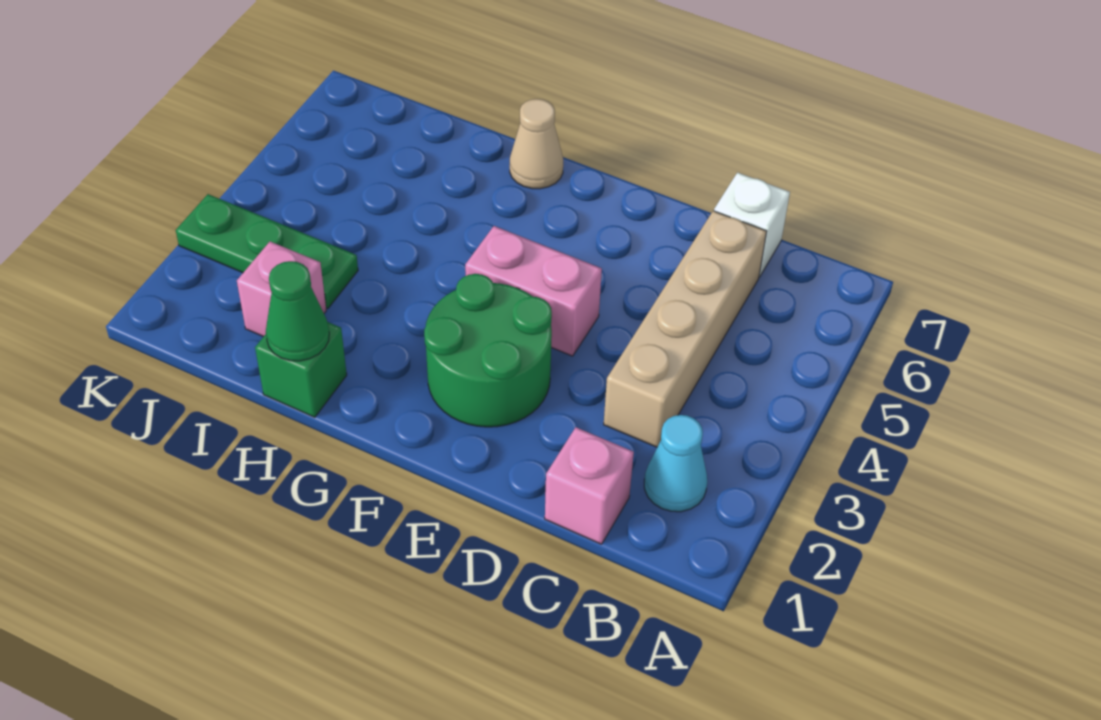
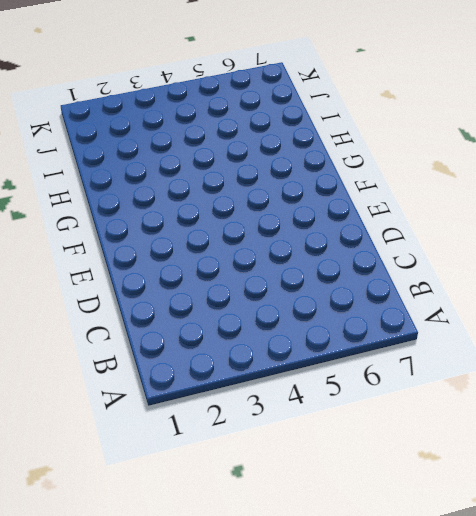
none -> cyan cone B2 level 1
none -> pink brick C1 level 1

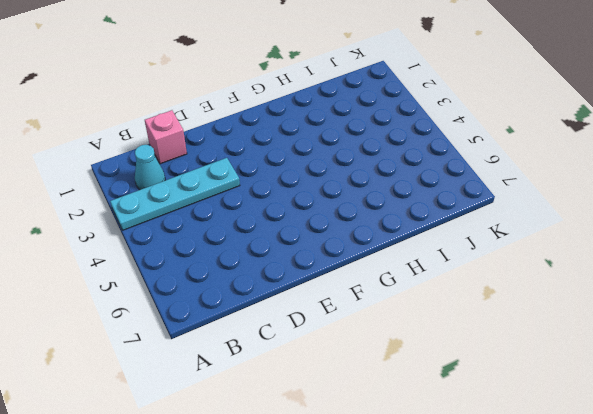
cyan plate A3:D3 level 1 -> tan brick C3:C6 level 1
none -> white brick C7 level 1
none -> green round brick E2:F3 level 1

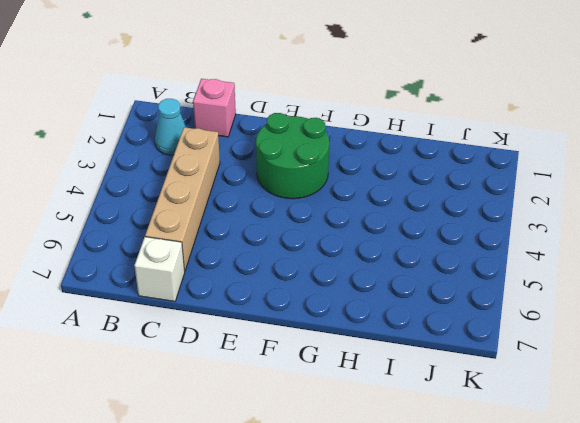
none -> pink brick E4:F4 level 1
none -> tan cone G7 level 1

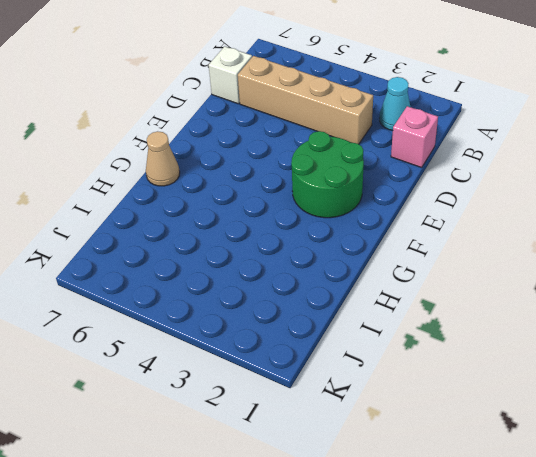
none -> pink brick E4:F4 level 1
none -> green brick H1 level 1

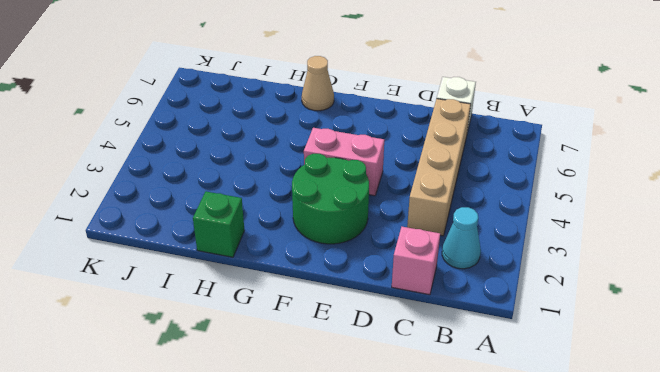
none -> pink brick I2 level 1
none -> green plate I3:K3 level 1

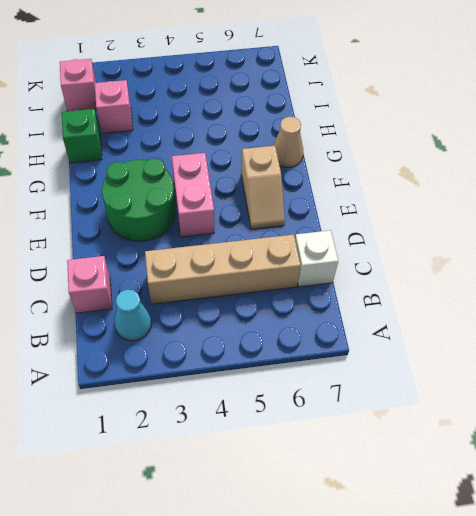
tan slope E6:F6 level 1 top F -> none
pink brick J1 level 1 -> none
none -> green plate I3:K3 level 1
none -> green cone H1 level 2

